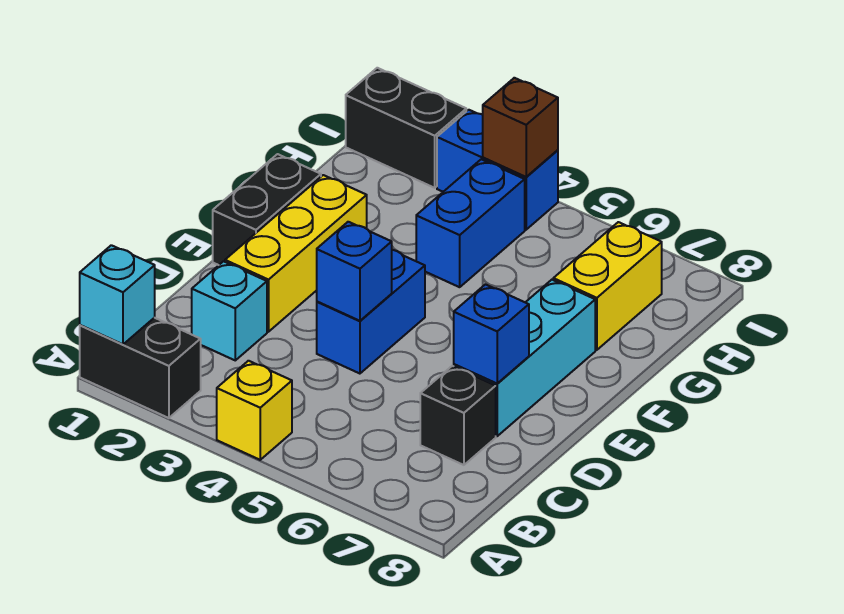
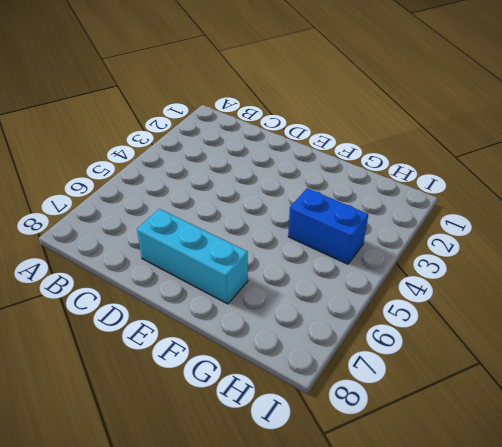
none -> black brick A1:A2 level 1
none -> yellow brick A4 level 1
none -> cyan brick C2 level 1

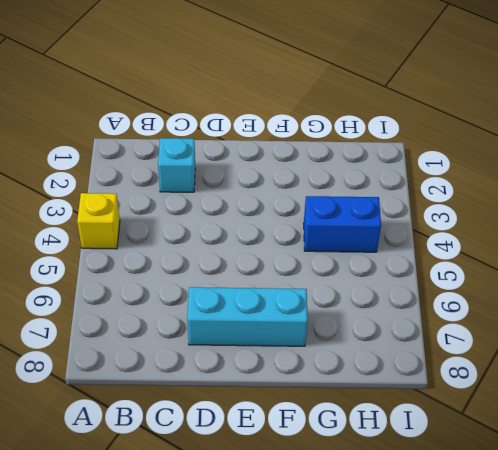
none -> black brick A1:A2 level 1
none -> black brick C7 level 1
none -> yellow brick D2:F2 level 1

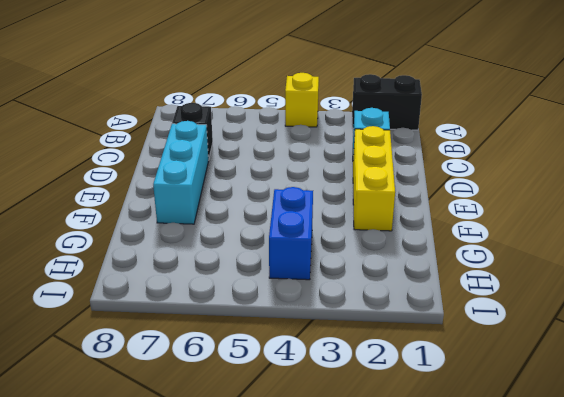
none -> blue brick D4:E4 level 1
none -> black brick E1:F1 level 1
none -> yellow brick G7:H7 level 1

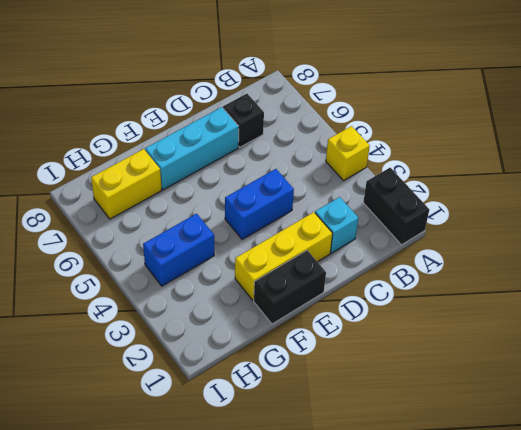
none -> black brick I1:I2 level 1
none -> blue brick I3:I4 level 1
none -> cyan brick A1 level 2

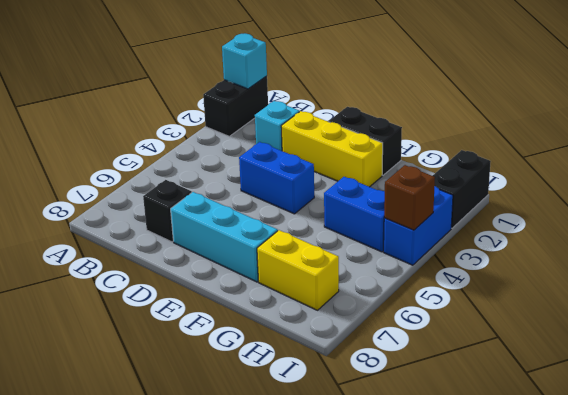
none -> yellow brick A4 level 1
none -> blue brick D4 level 2
none -> blue brick D7 level 2

